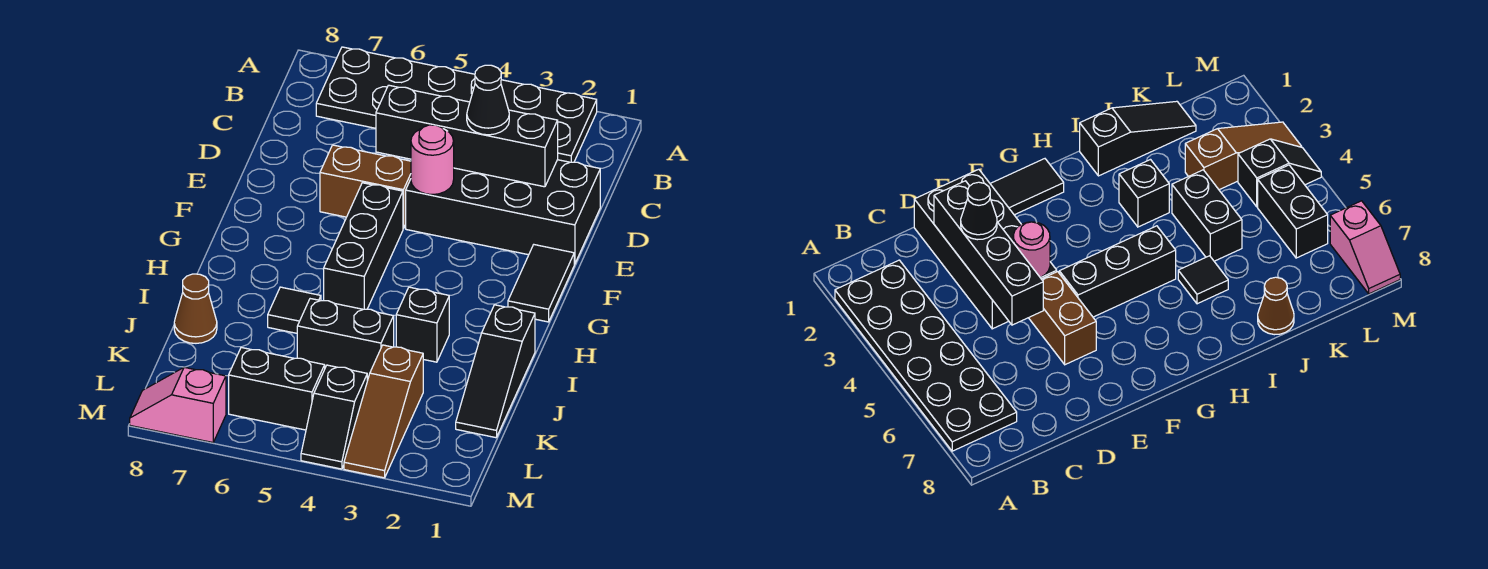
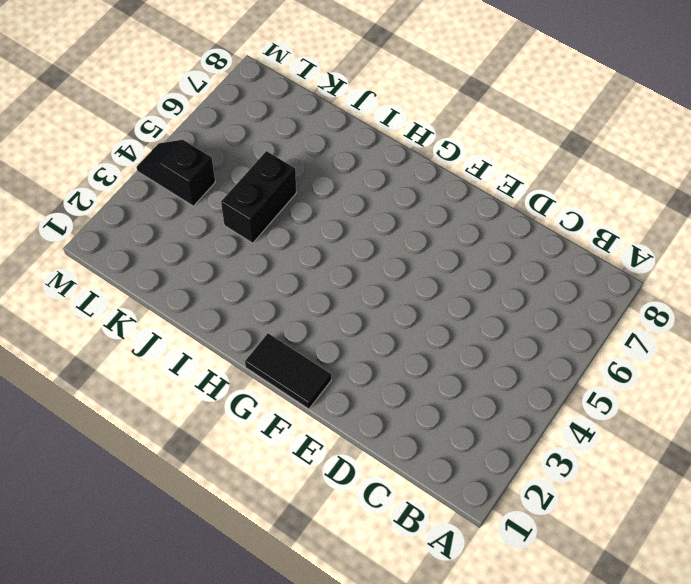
none -> black plate A2:B7 level 1
none -> black brick D1:E4 level 1
none -> brown brick E5:E6 level 1

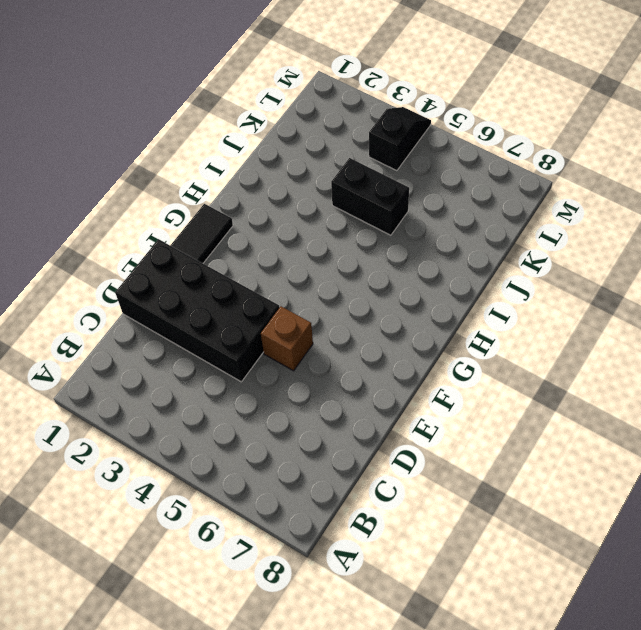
brown brick E5 level 1 -> brown brick E5:E6 level 1
none -> black plate A2:B7 level 1
none -> black brick F5:H5 level 1
none -> black slope I1:K1 level 1 top I

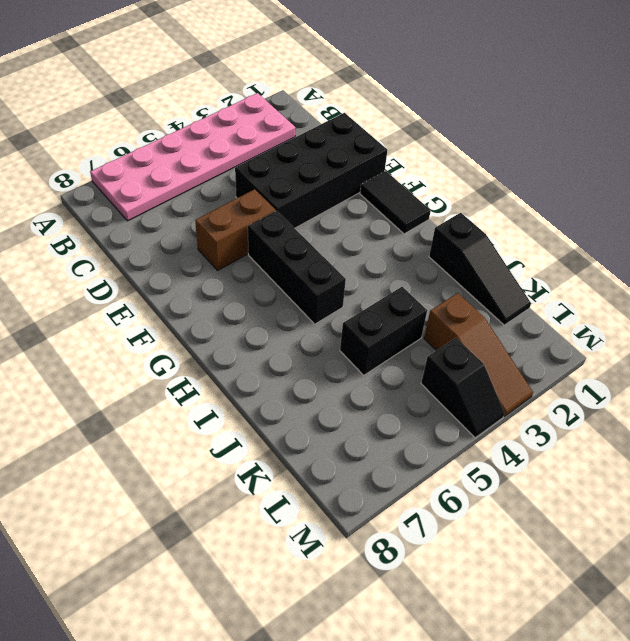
pink plate A2:B7 level 1 -> black plate A2:B7 level 1
none -> black brick I3 level 1
none -> black tile I6 level 1
none -> brown cone J8 level 1

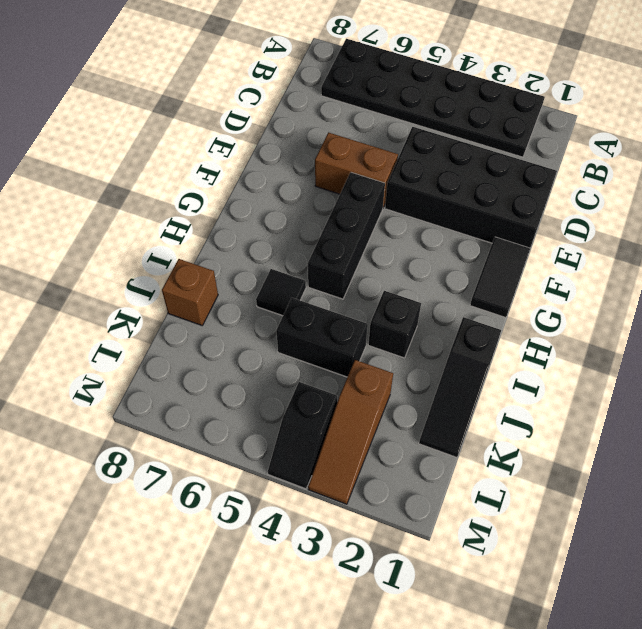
brown brick J8 level 1 -> brown cone J8 level 1
none -> black brick L5:L6 level 1
none -> pink slope M7:M8 level 1 top 7
none -> black brick D2:D5 level 2

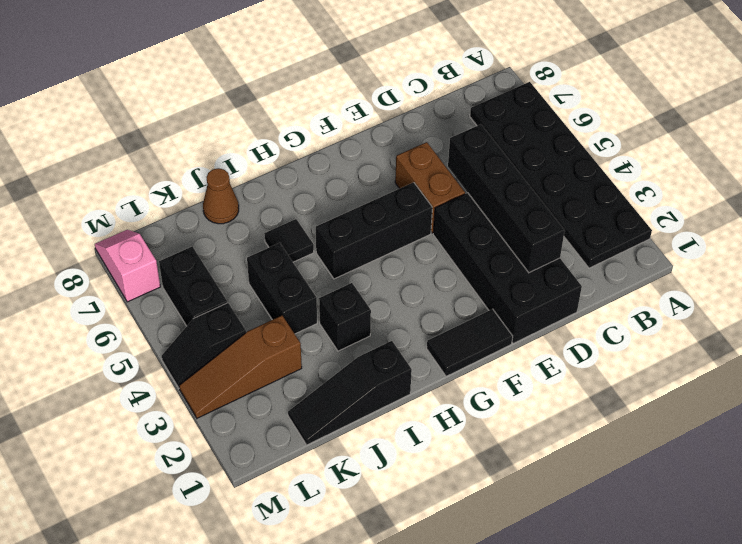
none -> pink round brick E4 level 2
none -> black cone D3 level 3

